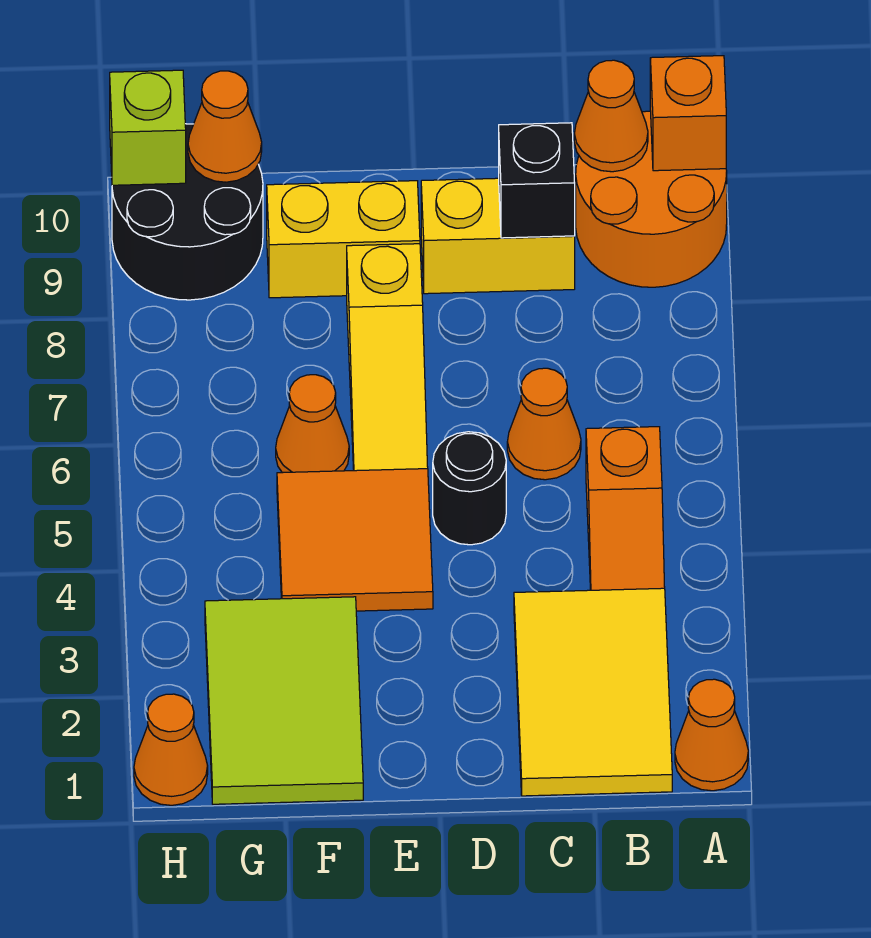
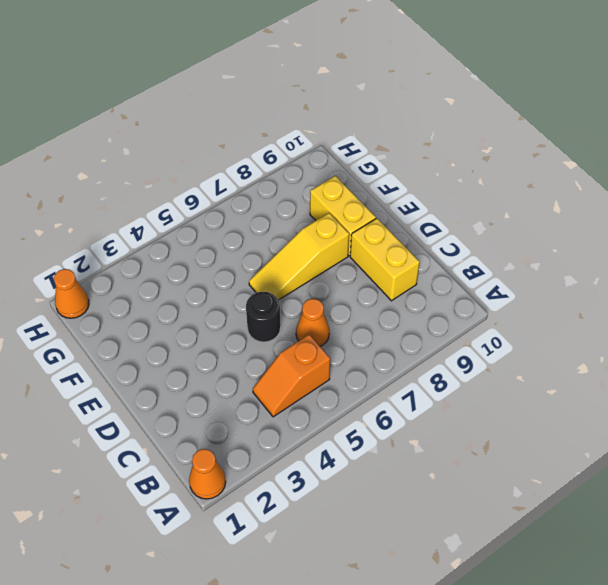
none -> orange round brick A9:B10 level 1
none -> yellow tile B1:C3 level 1
none -> orange tile E4:F5 level 1

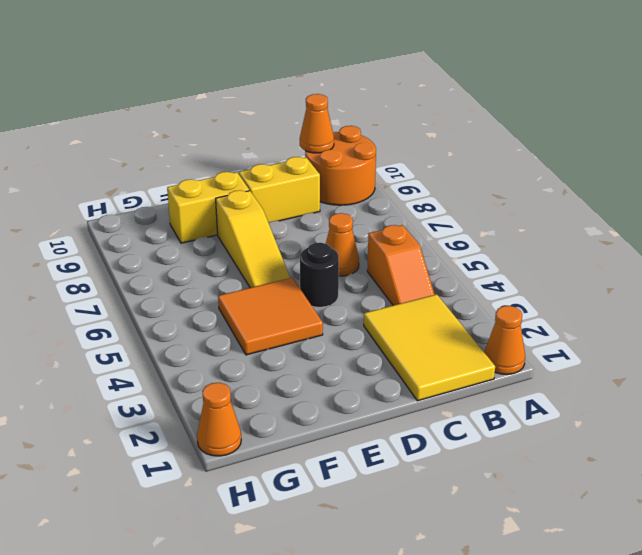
none -> lime tile F1:G3 level 1
none -> orange cone F6 level 1
none -> black round brick G9:H10 level 1

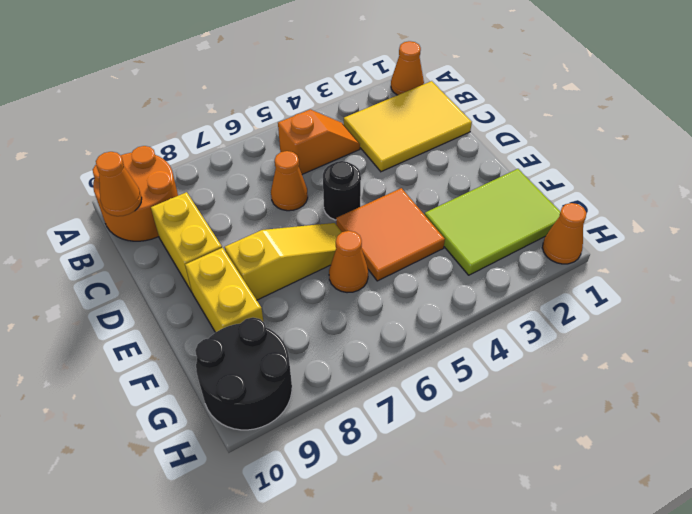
none -> orange brick A10 level 2
none -> black brick C9 level 2
none -> orange cone G10 level 2

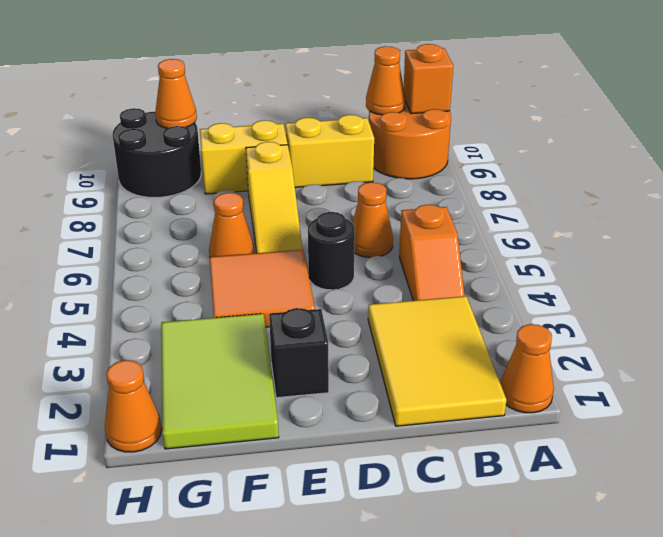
black brick E2 level 1 -> black brick C9 level 2
none -> lime brick H10 level 2

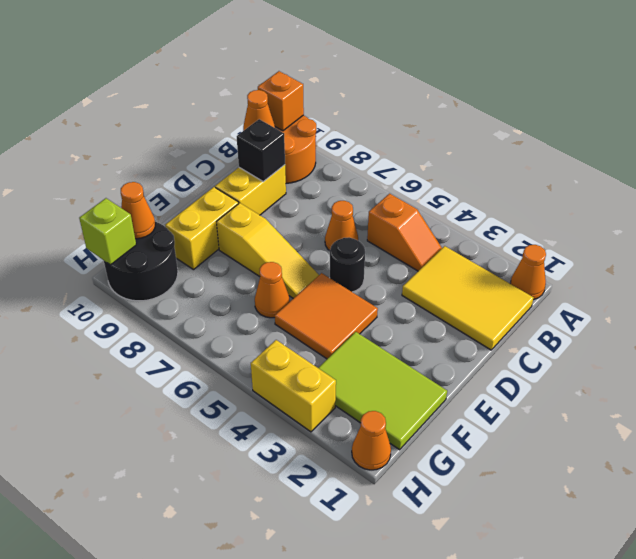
yellow brick H3:H4 level 1 -> none

